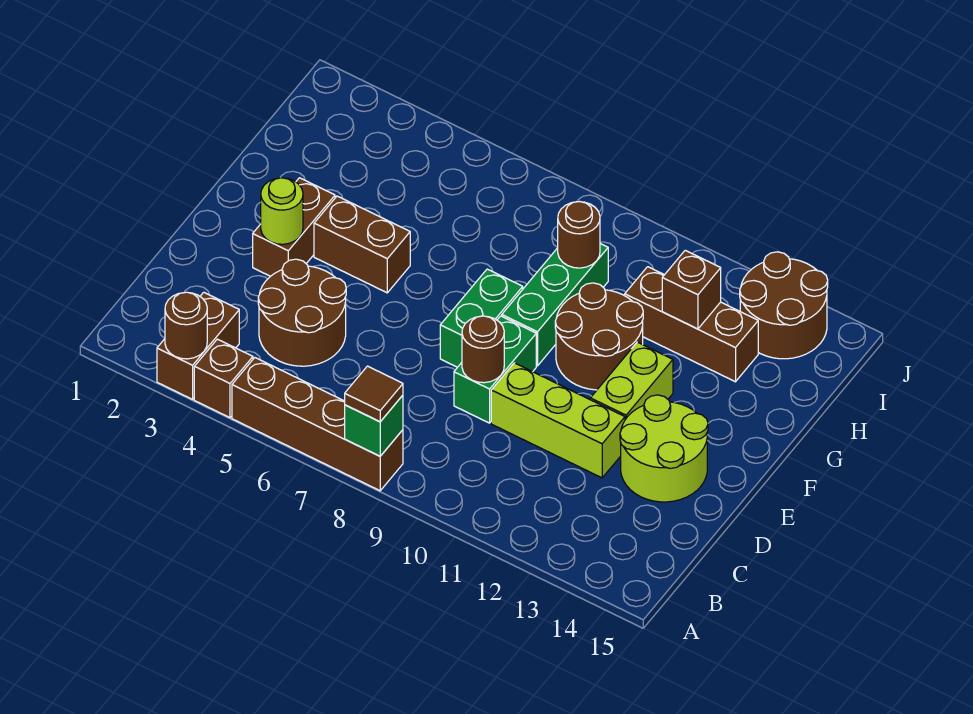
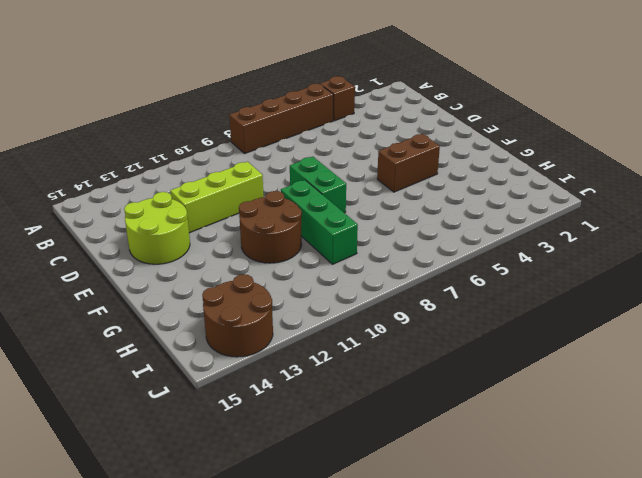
none -> brown brick A3:B3 level 1
none -> brown round brick C4:D5 level 1
none -> green brick D9:E9 level 1

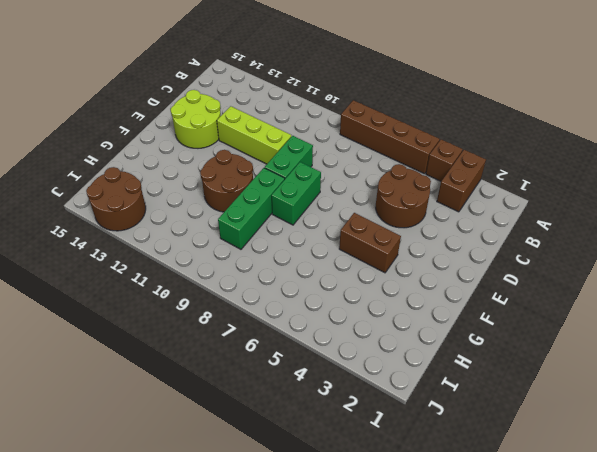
none -> brown brick E3:F3 level 1
none -> lime brick E12:F12 level 1
none -> brown brick H11:H13 level 1

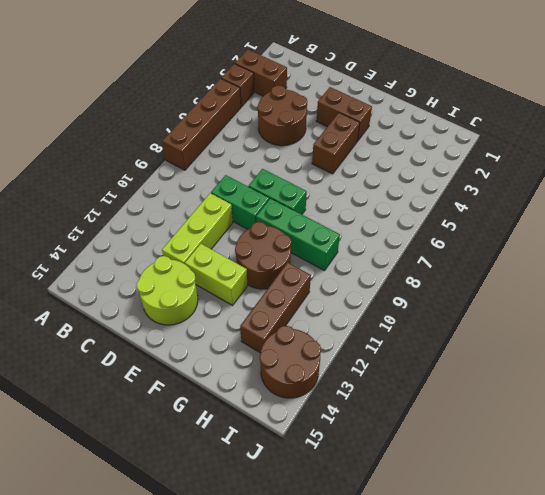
none -> brown round brick A3 level 2
none -> green brick A8 level 2
none -> brown round brick D9 level 2

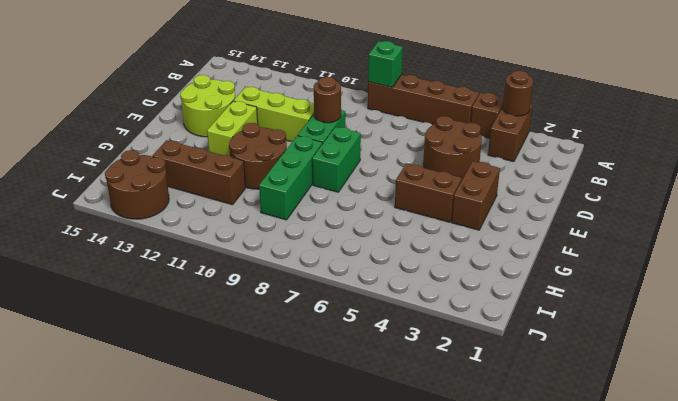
none -> lime round brick E3 level 2
none -> brown round brick H9 level 2
none -> brown brick H12 level 2

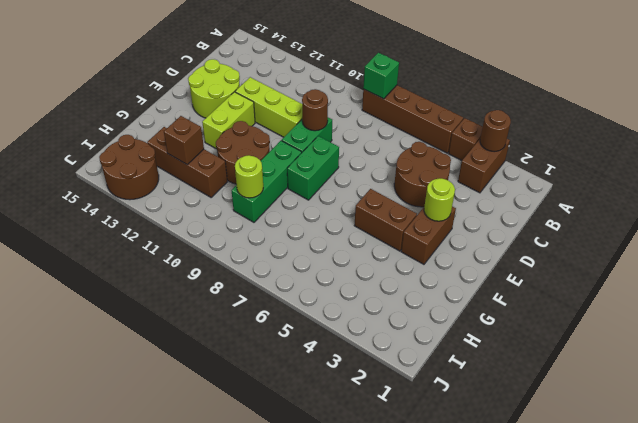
lime round brick H9 level 2 -> brown round brick H9 level 2
none -> brown tile A8 level 3

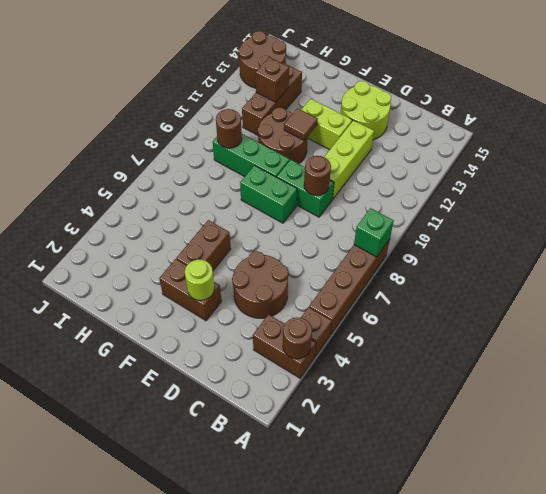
brown tile F11 level 2 -> brown tile A8 level 3

